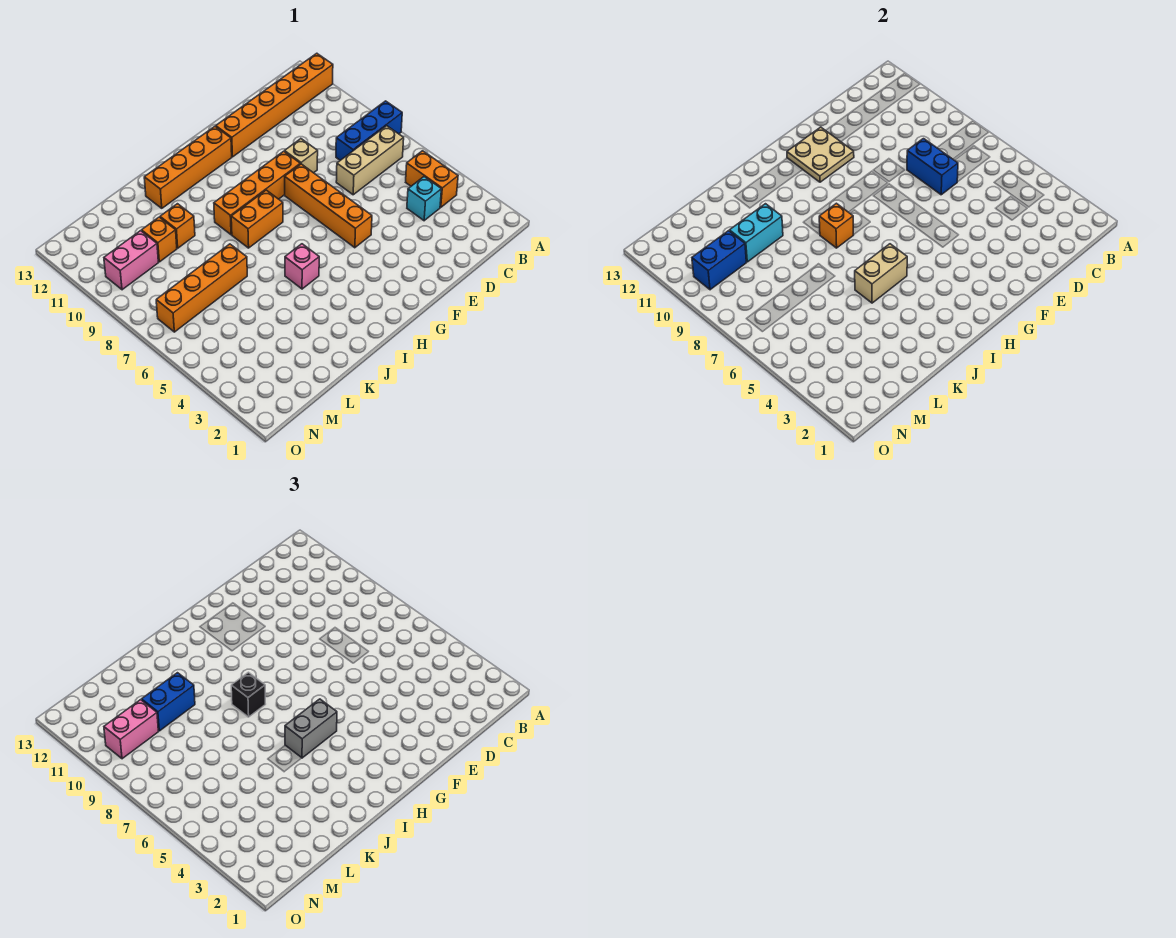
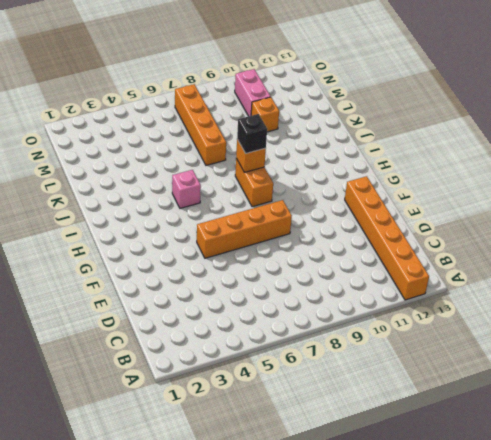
none -> blue brick A8:C8 level 1
none -> orange brick B4:B5 level 1
none -> tan brick B7:D7 level 1

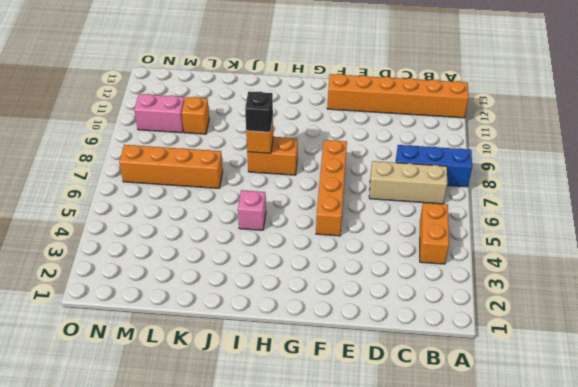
none -> cyan brick C4 level 1
none -> tan brick E9 level 1
none -> orange brick F9:I9 level 1

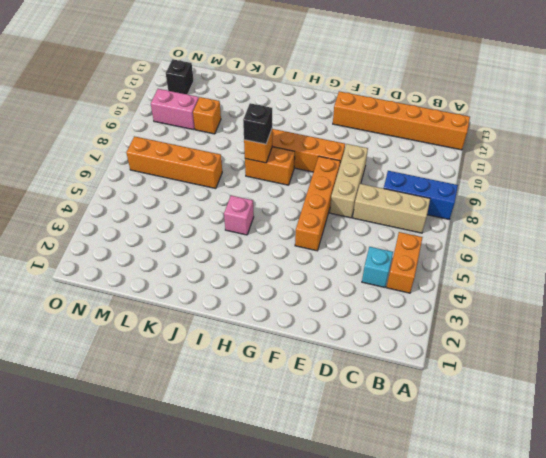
tan brick E7:E9 level 1 -> tan brick E9 level 1
black brick N12 level 1 -> none
none -> orange brick G12:J12 level 1
none -> orange brick K10 level 1
none -> blue brick D7:D8 level 2

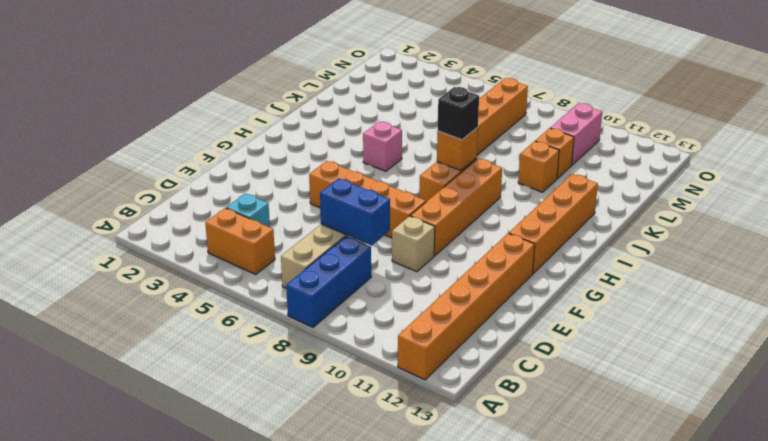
none -> tan plate F11:G12 level 2
none -> tan brick I5:J5 level 2
none -> cyan brick K10:L10 level 2

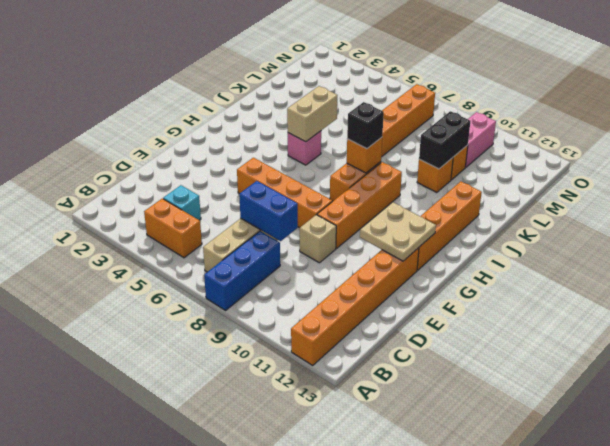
black brick K10:L10 level 2 -> cyan brick K10:L10 level 2
none -> blue brick M10:N10 level 2
none -> grey brick H5:I5 level 3
none -> blue brick K10:L10 level 3

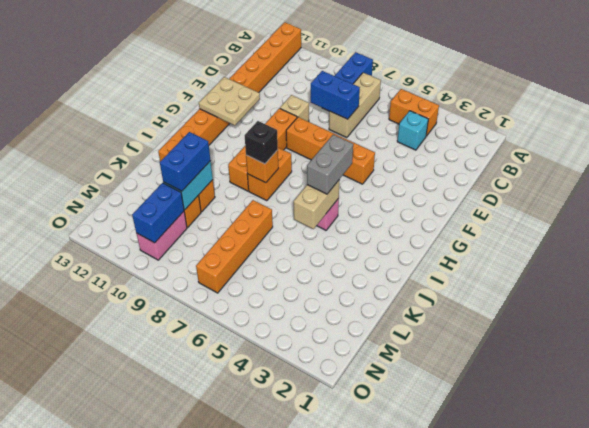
none -> pink brick M10:N10 level 3

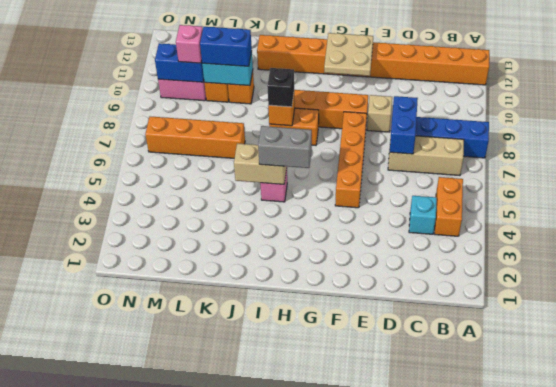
pink brick M10 level 3 -> pink brick M10:N10 level 3

